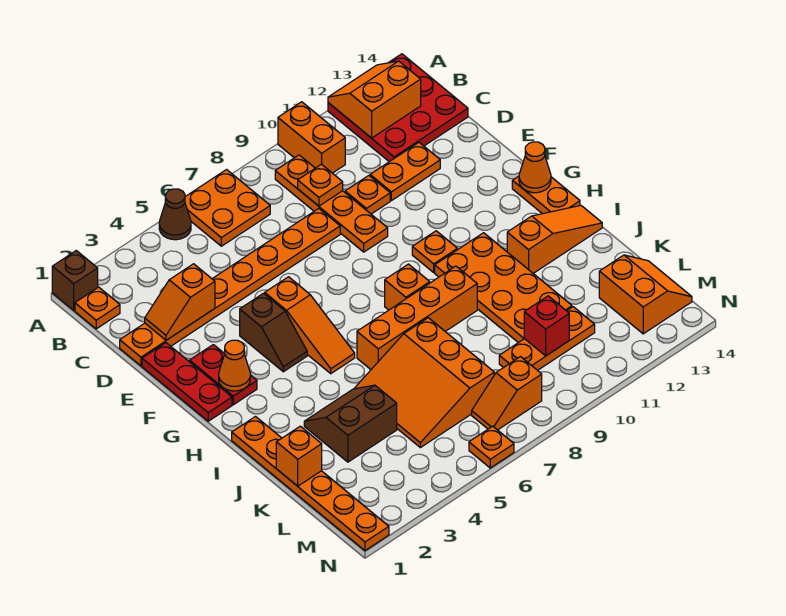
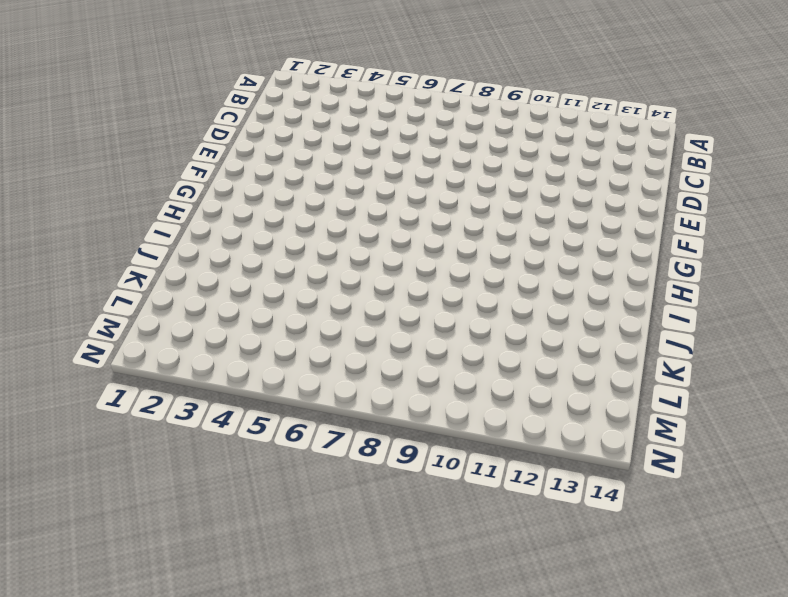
none -> brown brick A1 level 1
none -> brown cone A5 level 1
none -> orange plate A6:B7 level 1
none -> orange brick A10:B10 level 1

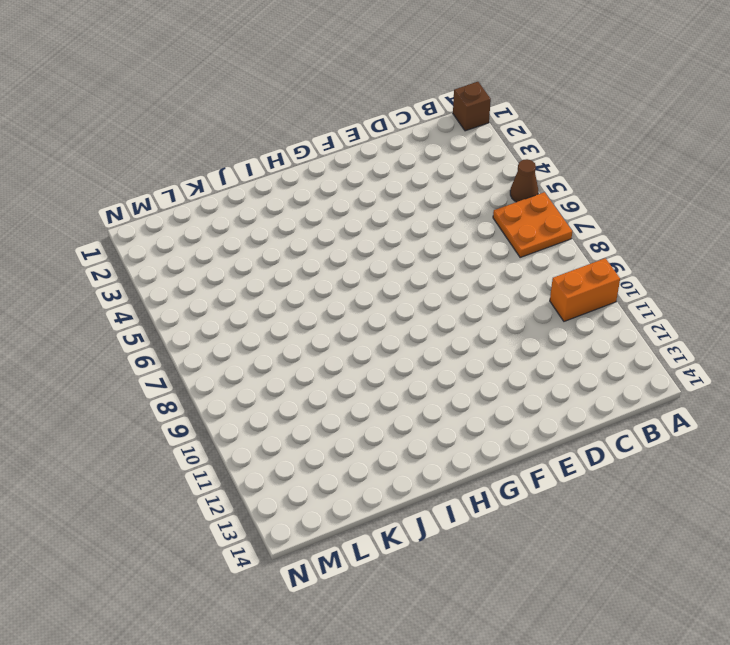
none -> red plate A12:C14 level 1
none -> orange plate B1 level 1
none -> orange plate B9:E9 level 1
none -> orange plate D1:D8 level 1

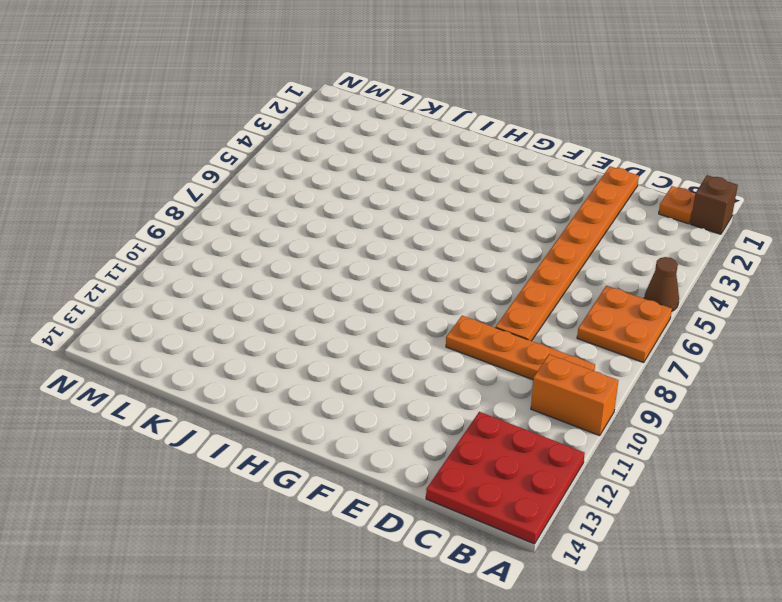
none -> orange plate D10 level 1
none -> orange plate D11:D12 level 1
none -> red plate E1:G1 level 1
none -> red plate F2:G2 level 1

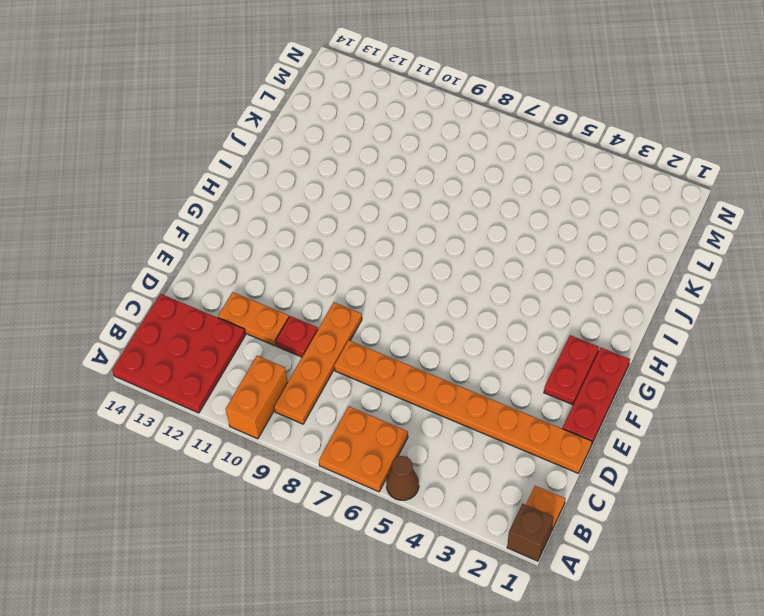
red plate D10 level 1 -> orange plate D10 level 1
none -> brown slope F4:G4 level 1 top F
none -> orange slope F5:H5 level 1 top F
none -> orange plate G10 level 1
none -> orange plate G14:H14 level 1

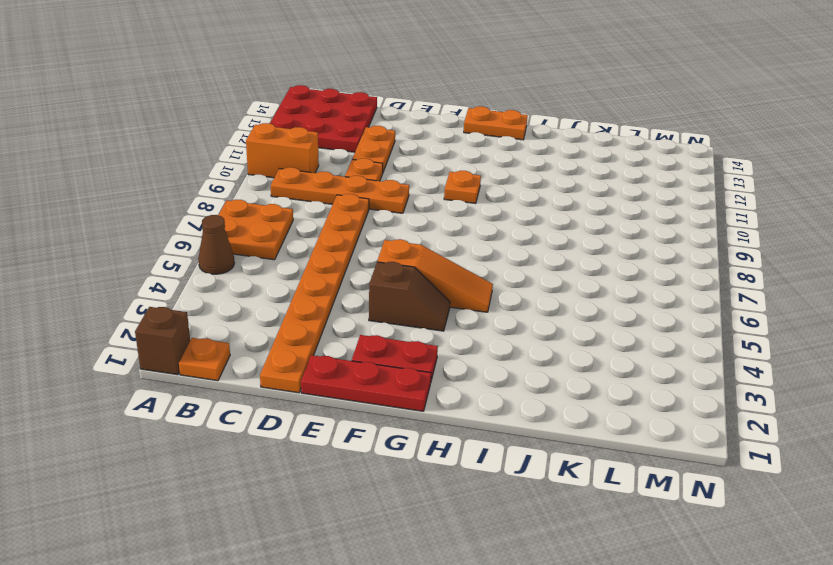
none -> orange brick H8 level 1
none -> orange plate H10:K11 level 1
none -> orange plate I1:N1 level 1
none -> orange brick I6:I9 level 1

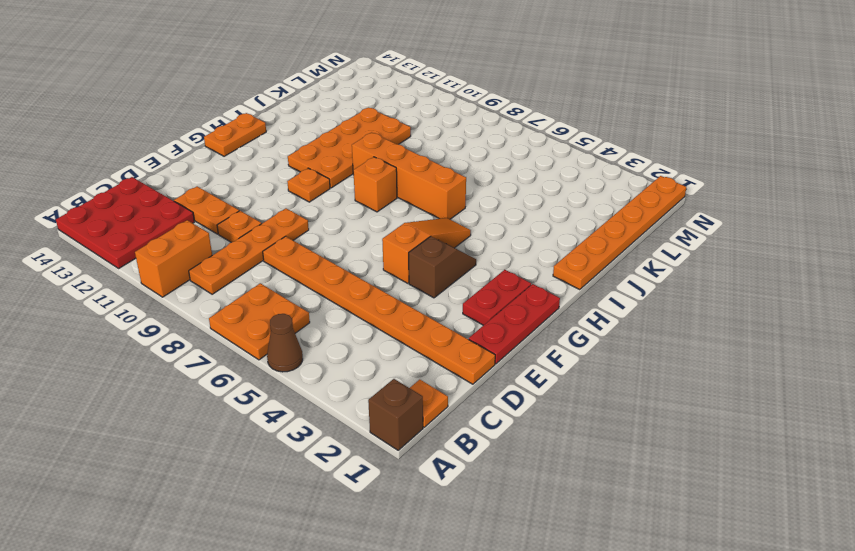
none -> orange slope I12:I14 level 1 top 12
none -> brown slope J3:K4 level 1 top K
none -> orange slope J5:L7 level 1 top 7
none -> orange plate L9:L11 level 1

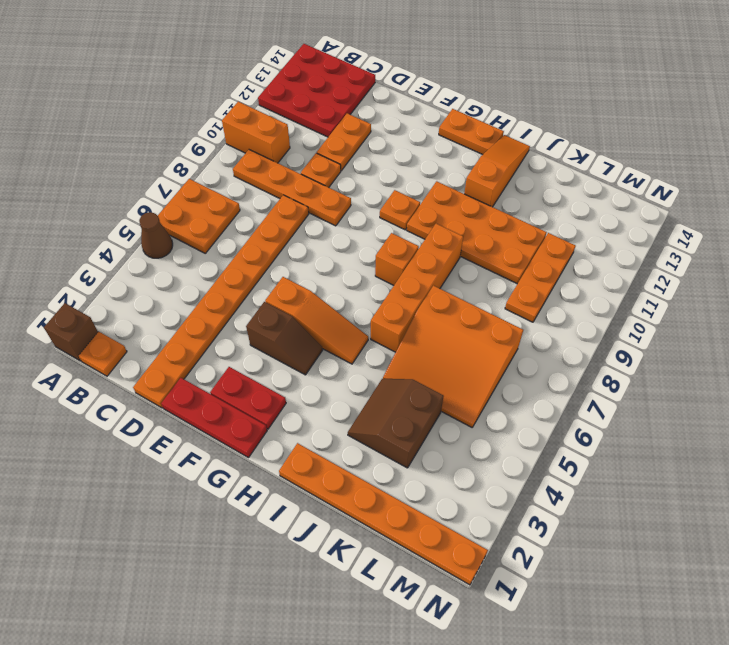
none -> orange slope L13:M14 level 1 top 13
none -> orange slope M7:M8 level 1 top 8
none -> orange plate N6 level 1
none -> orange slope A12:B13 level 2 top B

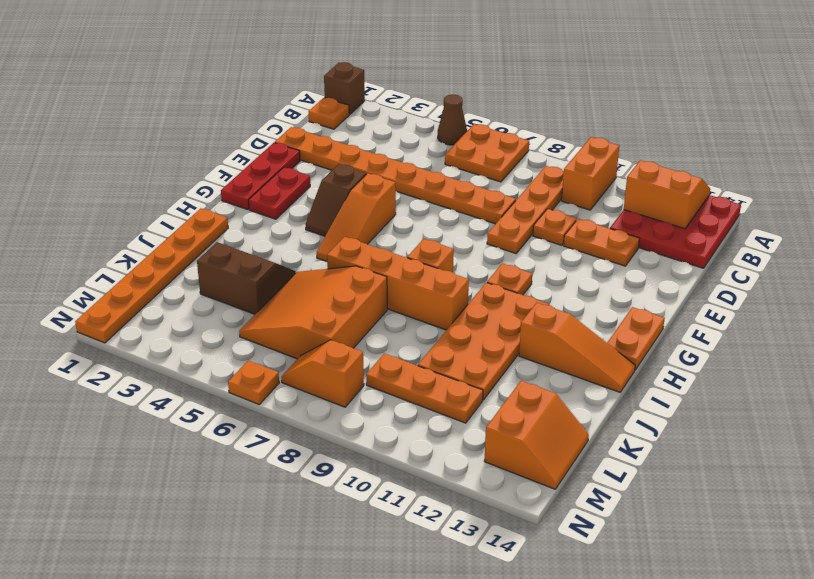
none -> orange plate C9 level 2
none -> orange slope D2:D3 level 2 top 3
none -> orange cone G2 level 2
none -> orange cone G14 level 2

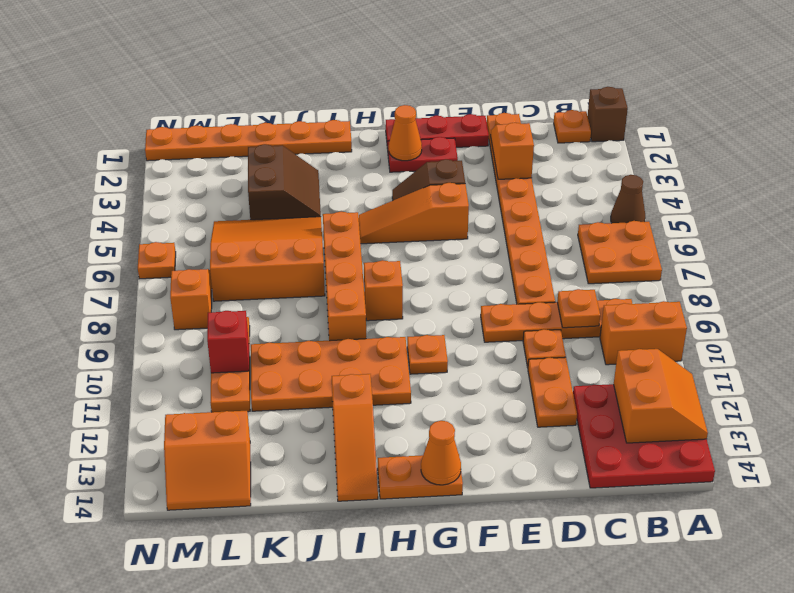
none -> orange brick K1 level 2

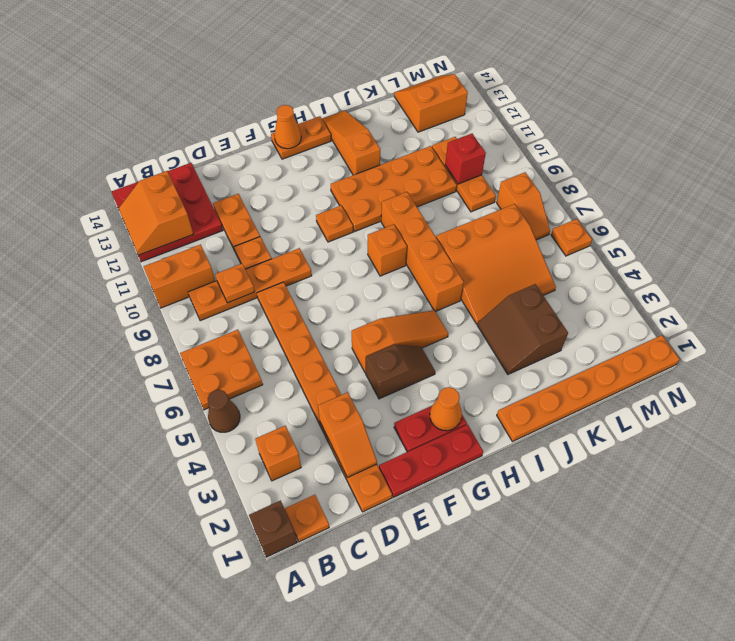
orange brick B3 level 1 -> orange brick K1 level 2

